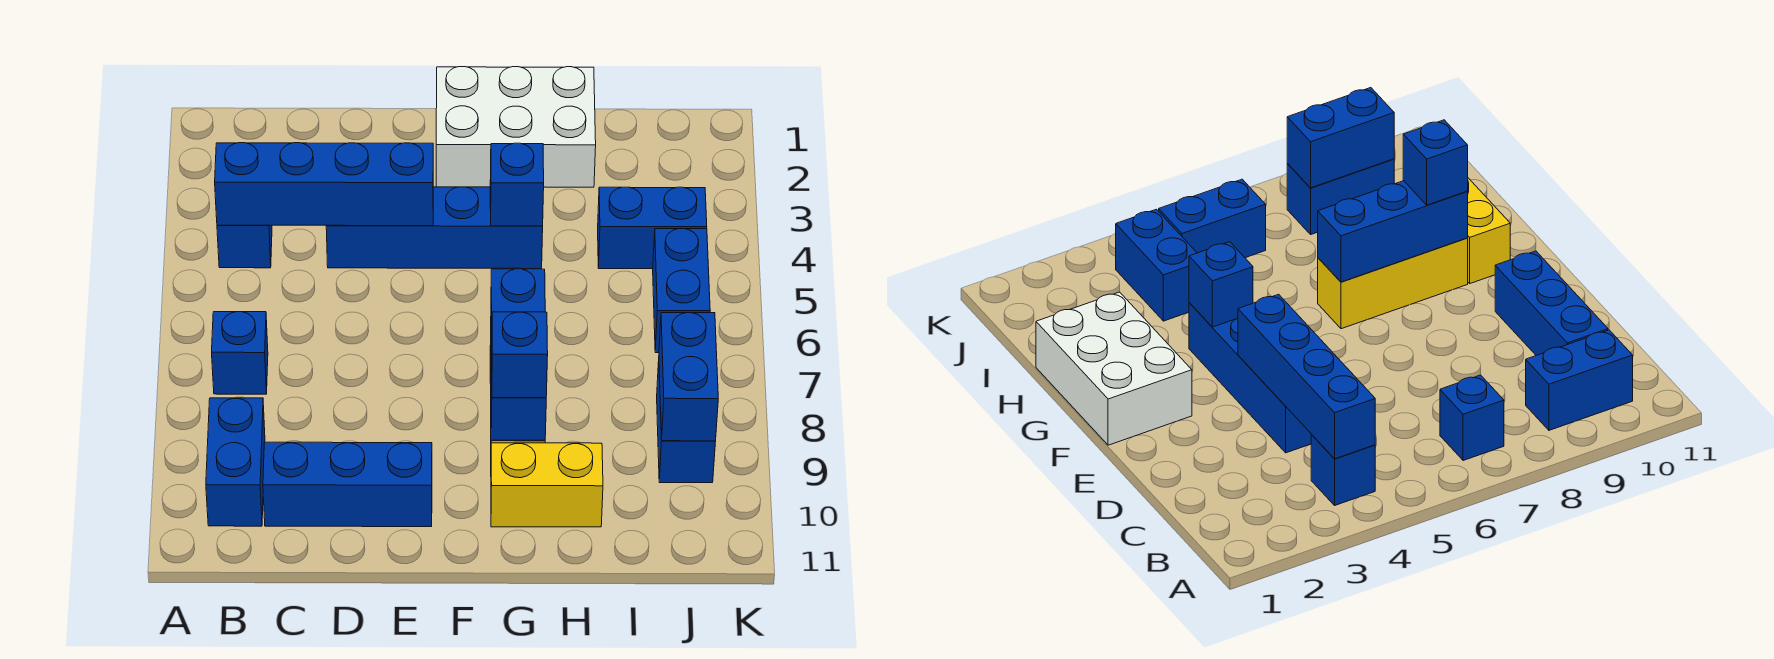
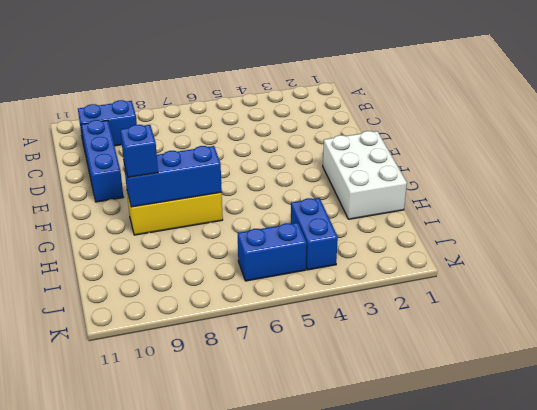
none -> blue brick B4 level 1
none -> blue brick B7 level 1
none -> blue brick D4:G4 level 1

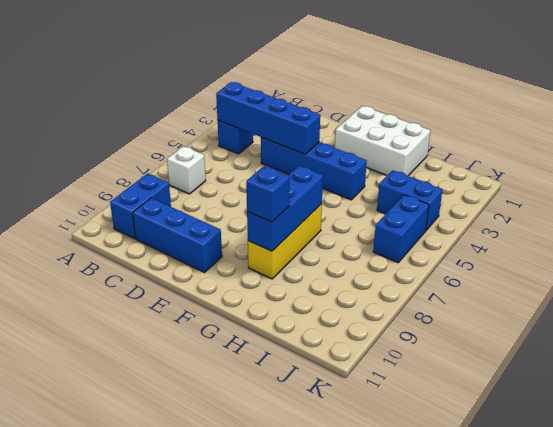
white brick B7 level 1 -> blue brick B7 level 1
none -> yellow brick G10:H10 level 1
none -> blue brick J8:J9 level 1
none -> blue brick G4 level 2

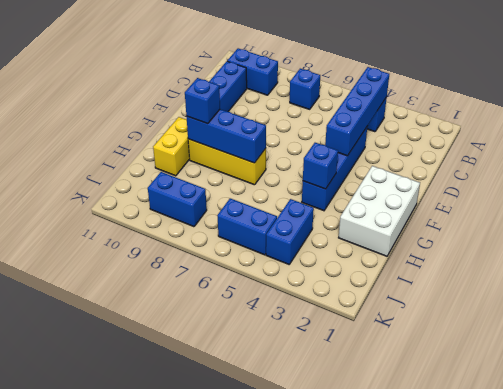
none -> blue brick J8:J9 level 2

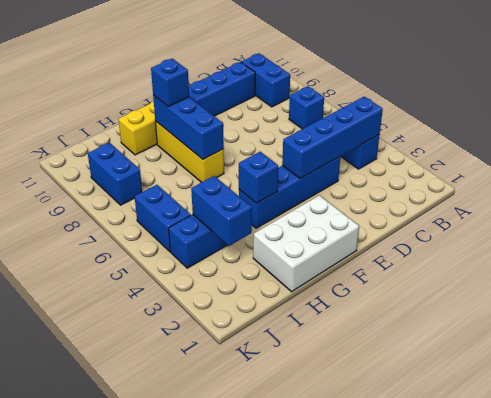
blue brick I3:I4 level 2 -> blue brick J8:J9 level 2

